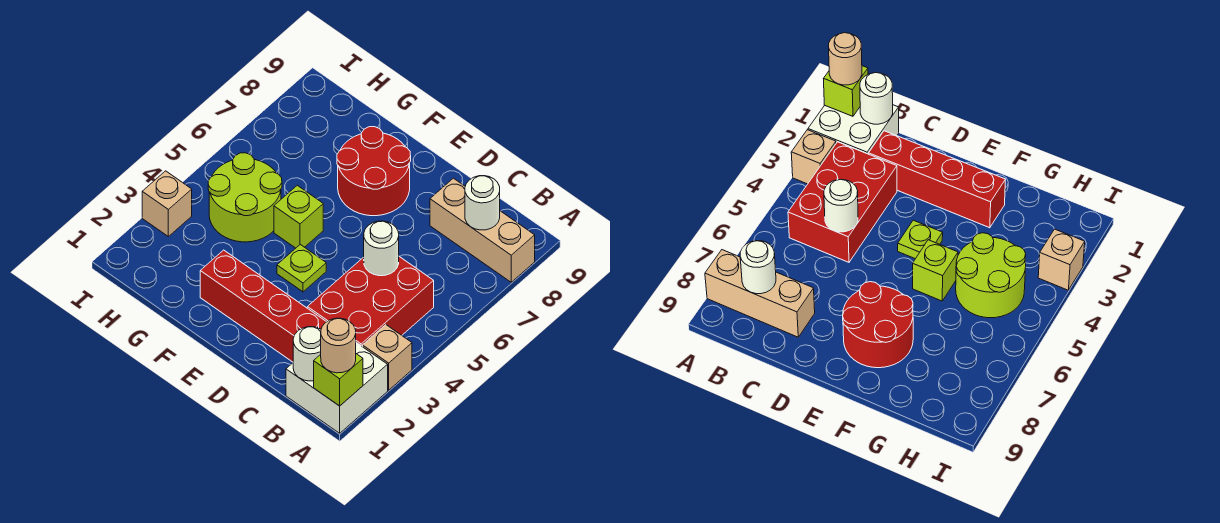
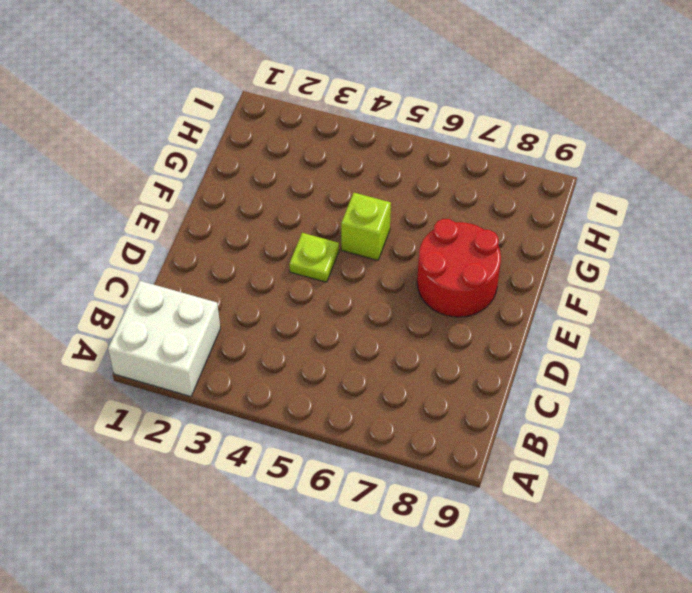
none -> tan brick A3 level 1
none -> tan brick A8:C8 level 1
none -> red brick B3:C5 level 1

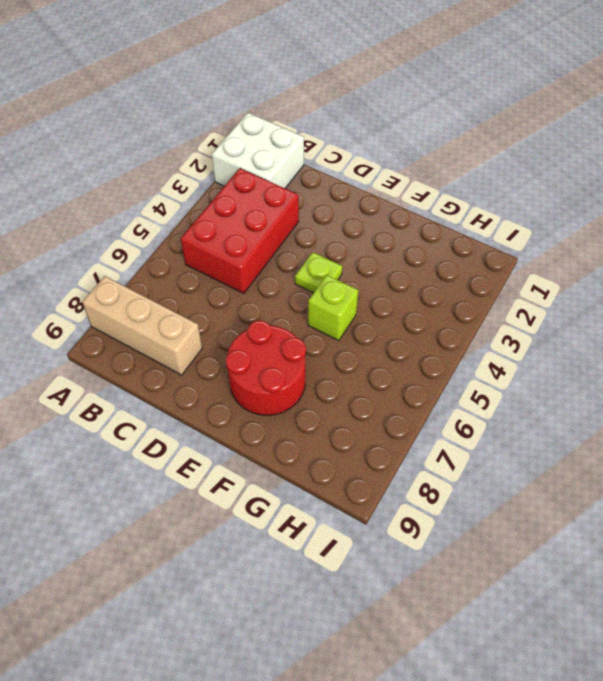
none -> tan brick A3 level 1
none -> red brick C2:F2 level 1
none -> lime round brick G4:H5 level 1

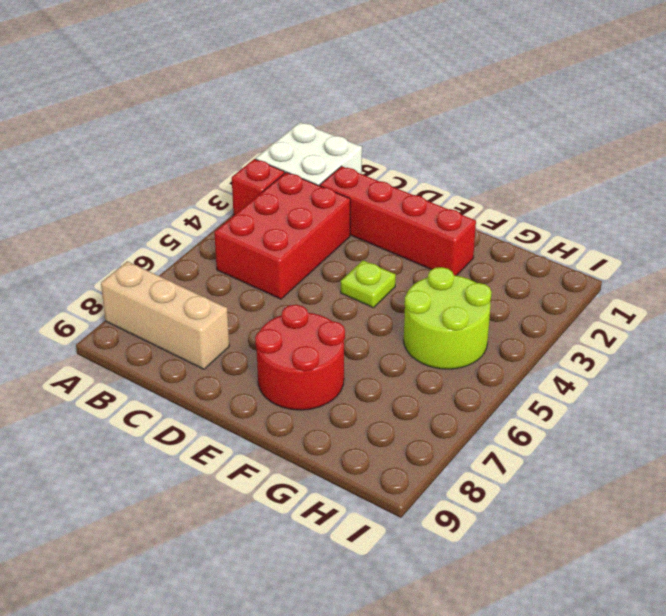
red brick A3 level 1 -> tan brick A3 level 1
none -> lime brick F5 level 1
none -> tan brick I3 level 1
none -> lime brick A1 level 2

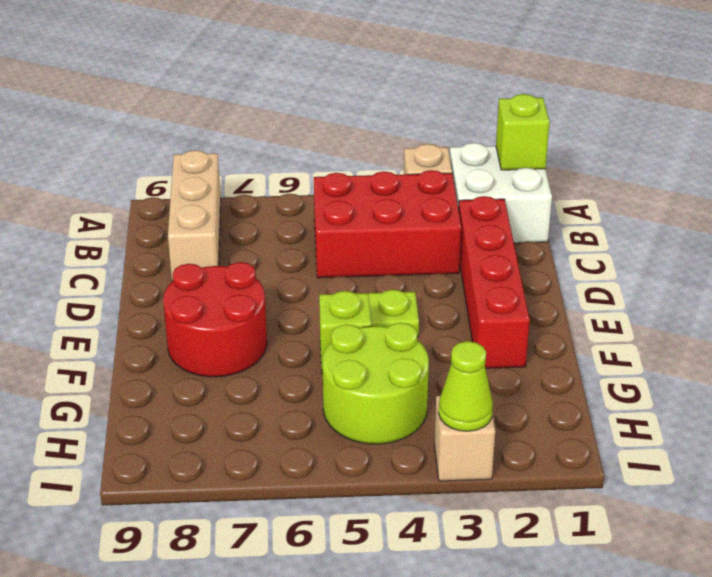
lime cone I3 level 2 -> none
none -> white round brick B1 level 2
none -> white round brick B8 level 2
none -> white round brick C5 level 2

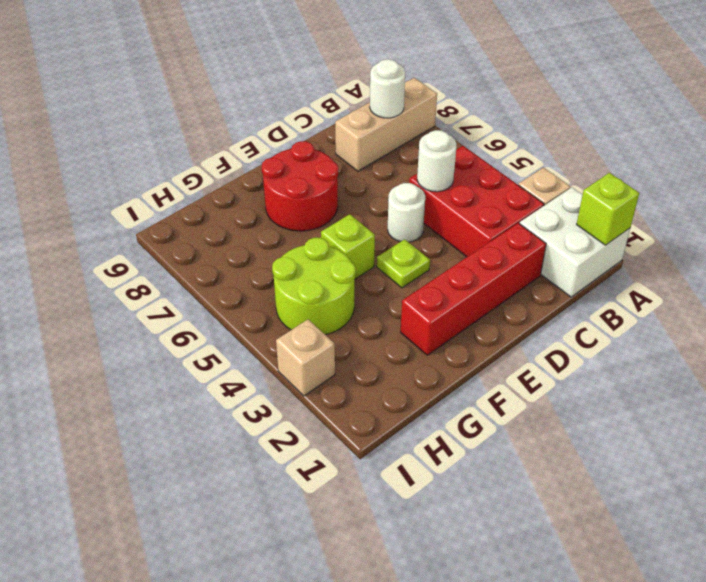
white round brick D5 level 1 -> white round brick B1 level 2
none -> tan round brick A1 level 3

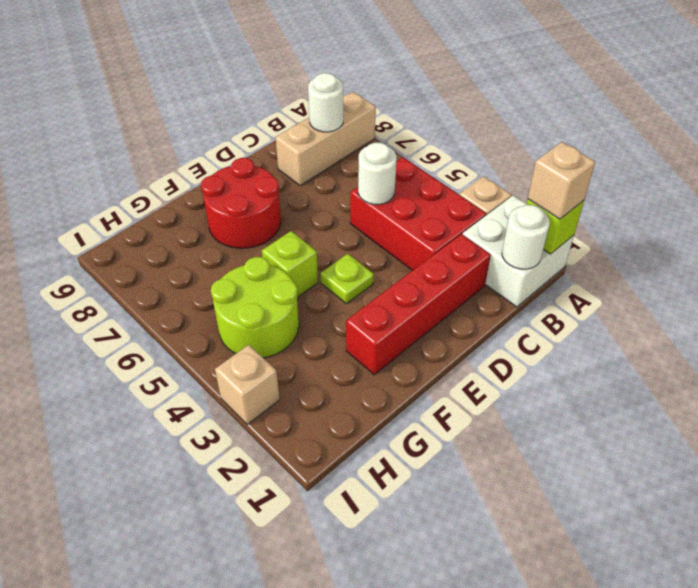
tan brick A1 level 3 -> tan round brick A1 level 3

